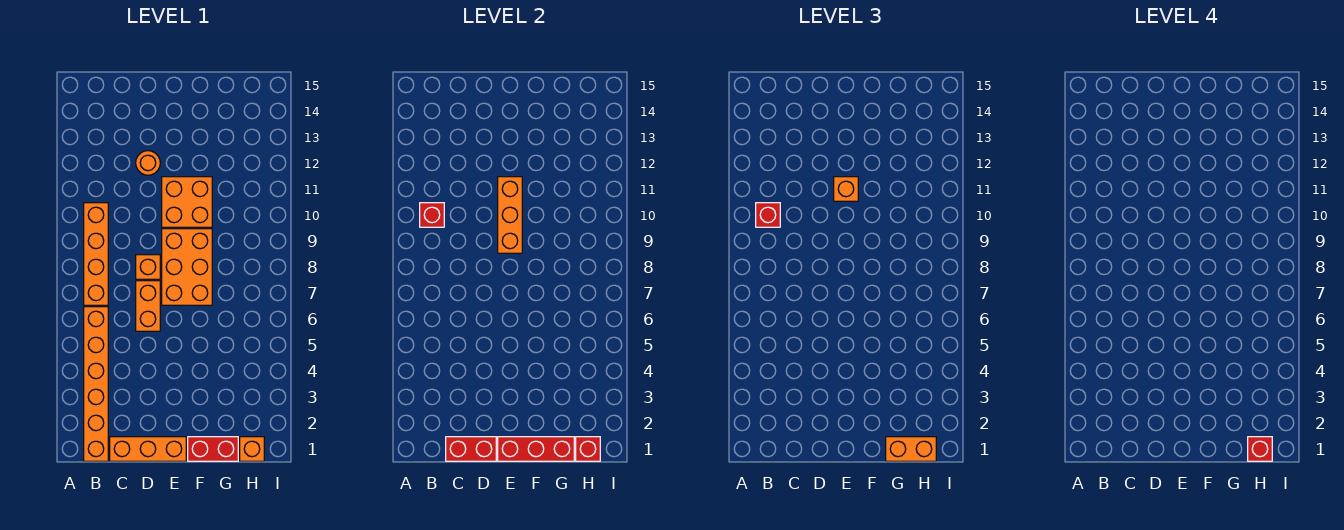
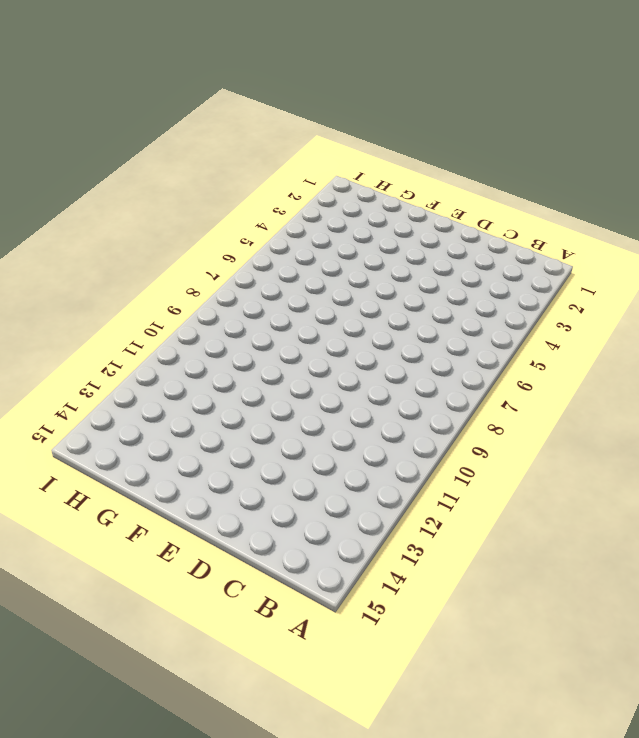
none -> orange brick B1:B6 level 1
none -> orange brick B7:B10 level 1
none -> orange brick C1:E1 level 1

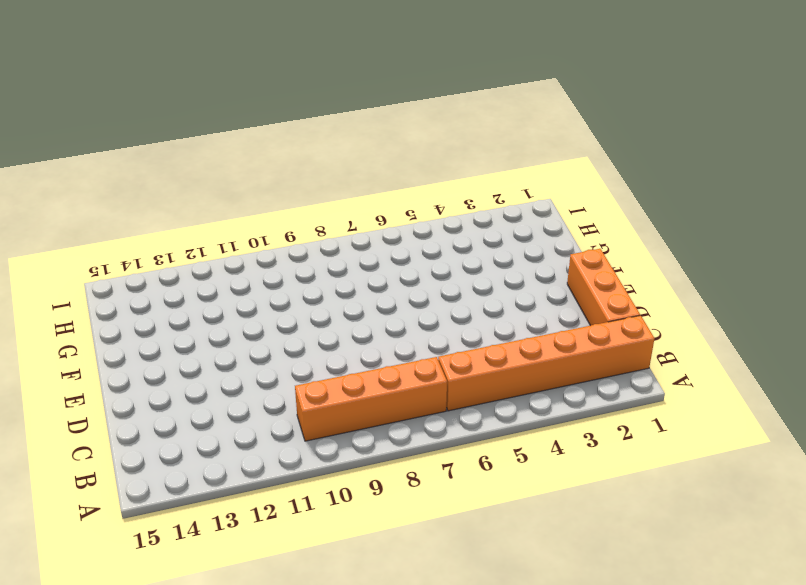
none -> orange brick D6:D7 level 1
none -> orange brick D8 level 1
none -> orange round brick D12 level 1

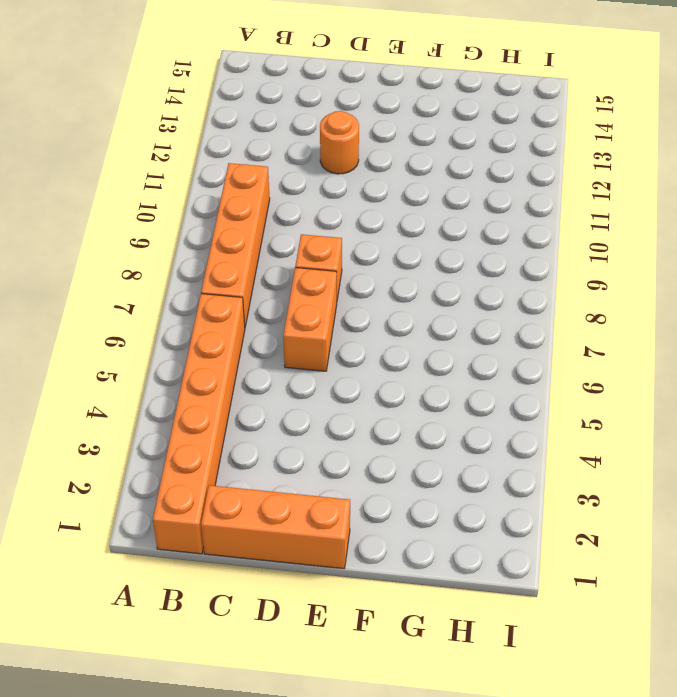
none -> orange brick E7:F9 level 1
none -> orange brick E10:F11 level 1
none -> red brick F1:G1 level 1

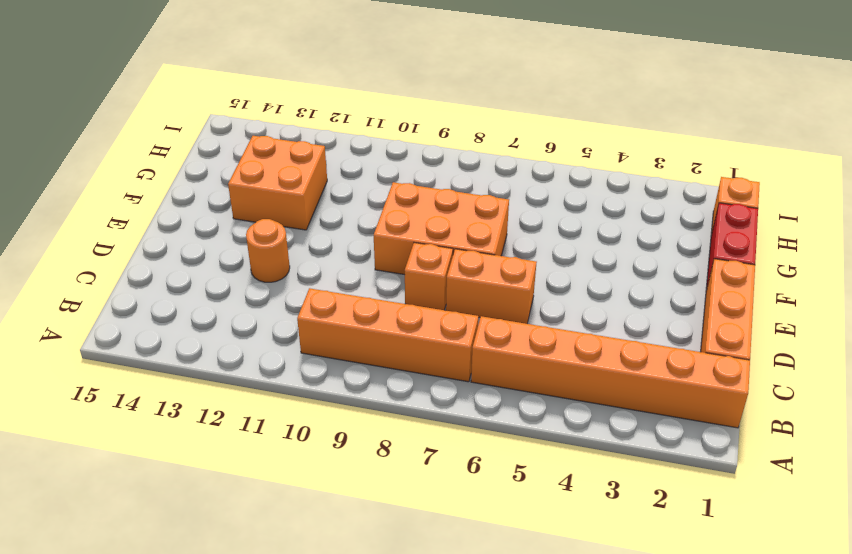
orange brick F12:G13 level 1 -> orange brick E10:F11 level 1
none -> red brick B10 level 2
none -> red brick C1:D1 level 2
none -> red brick E1:G1 level 2

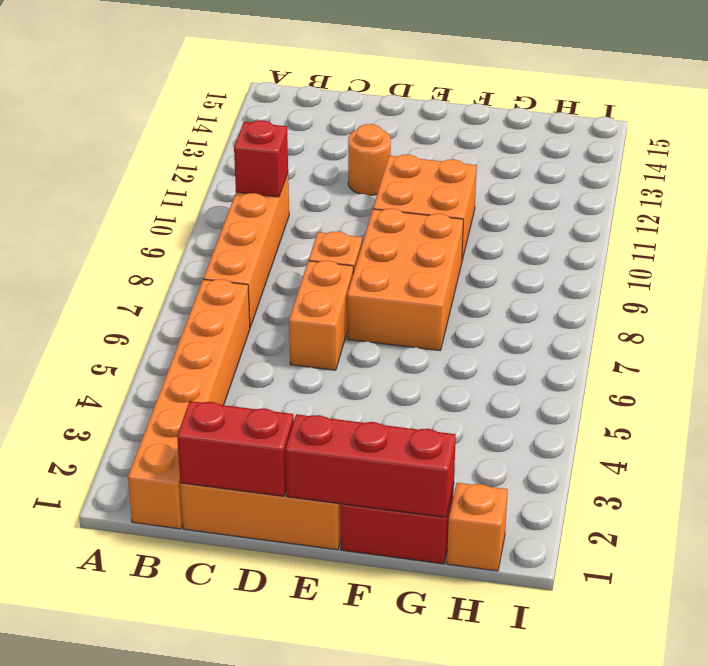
none -> orange brick E9:E11 level 2
none -> red brick H1 level 2
none -> red brick B10 level 3

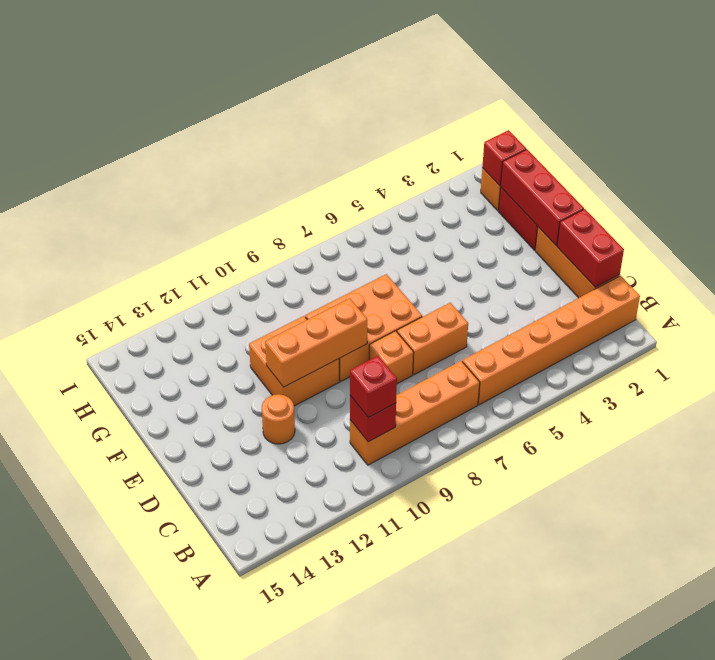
none -> orange brick E11 level 3
none -> orange brick G1:H1 level 3
none -> red brick H1 level 4

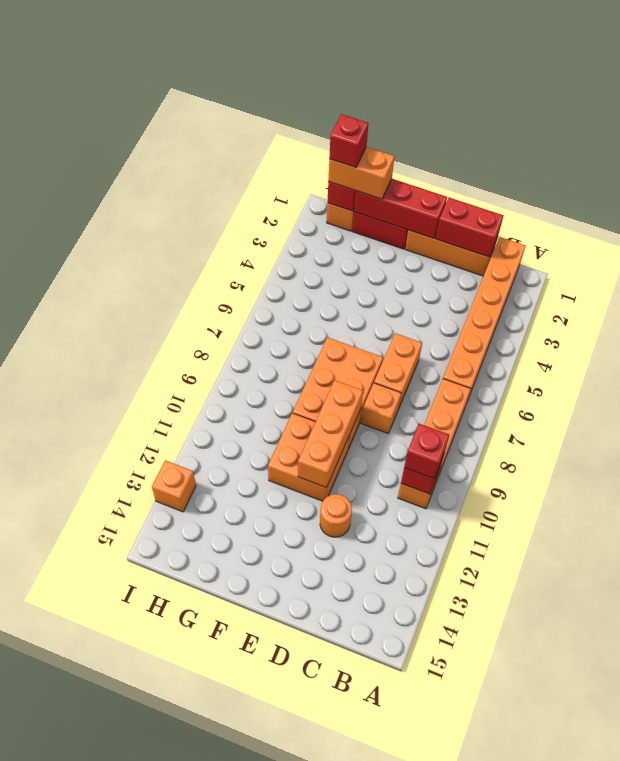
orange brick I13 level 1 -> orange brick E11 level 3

